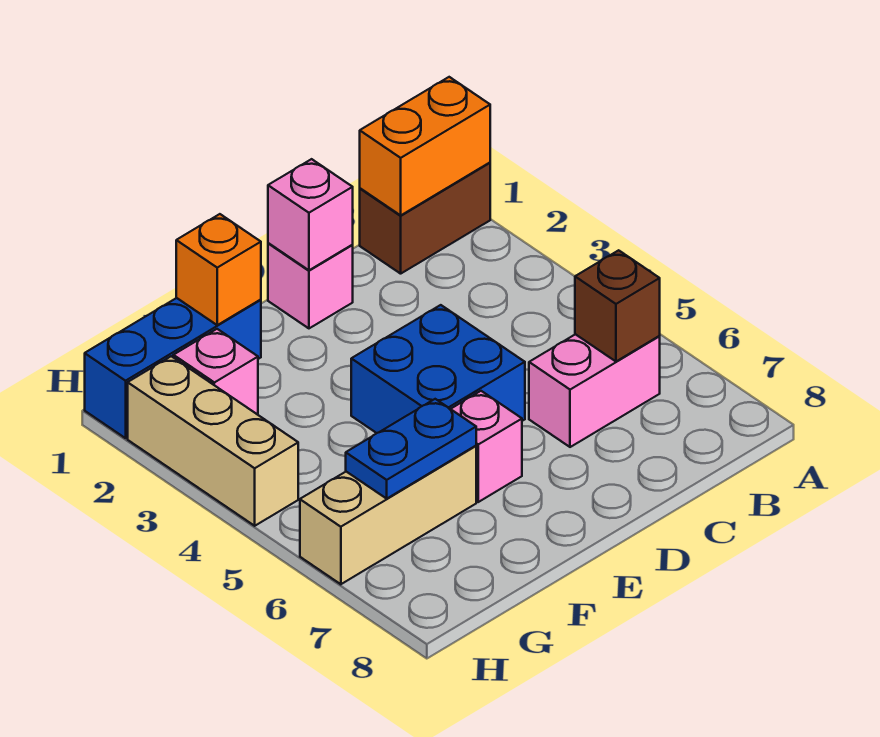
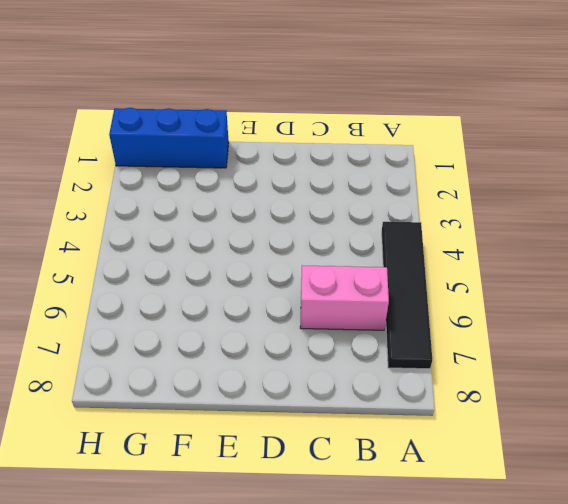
black tile A4:A7 level 1 -> none
none -> brown brick A1:B1 level 1
none -> pink brick D1 level 1
none -> blue brick D4:E5 level 1

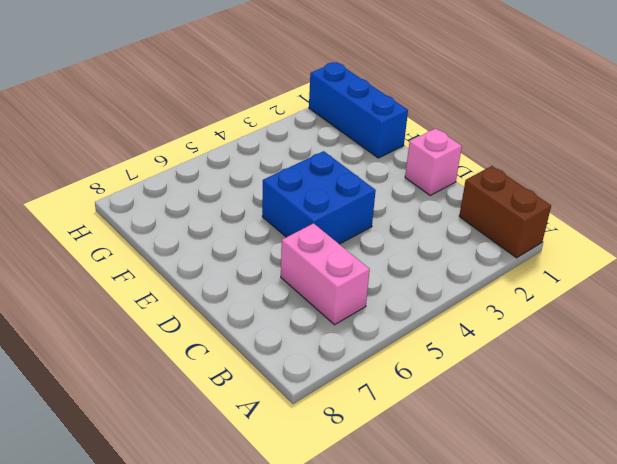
none -> pink brick E6 level 1
none -> tan brick F6:H6 level 1
none -> pink brick G2 level 1

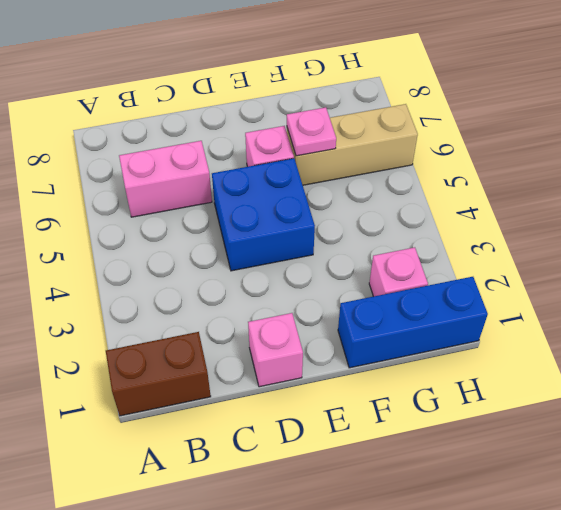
pink plate F6 level 2 -> blue plate F6:G6 level 2
none -> tan brick H2:H4 level 1
none -> orange brick A1:B1 level 2
none -> brown brick B6 level 2

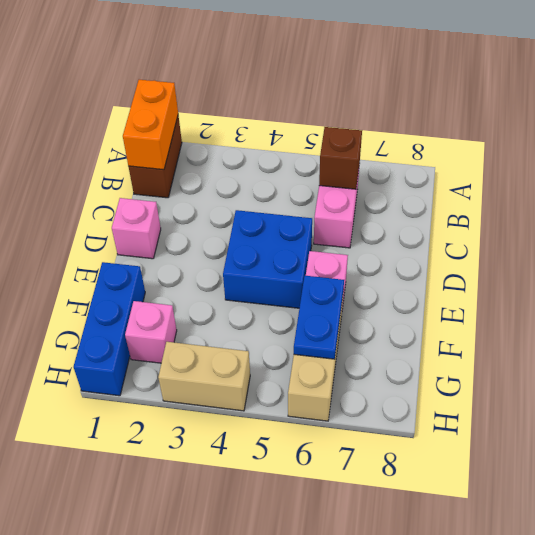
tan brick H3:H4 level 1 -> tan brick H2:H4 level 1
none -> pink brick D1 level 2
none -> orange brick F1 level 2

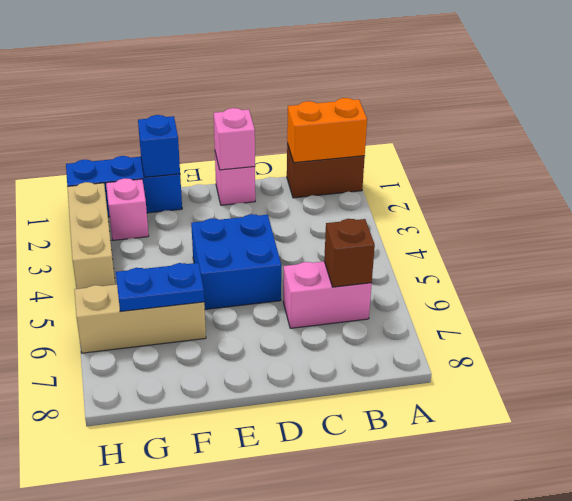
blue brick F1 level 2 -> orange brick F1 level 2
none -> pink brick E6 level 1

